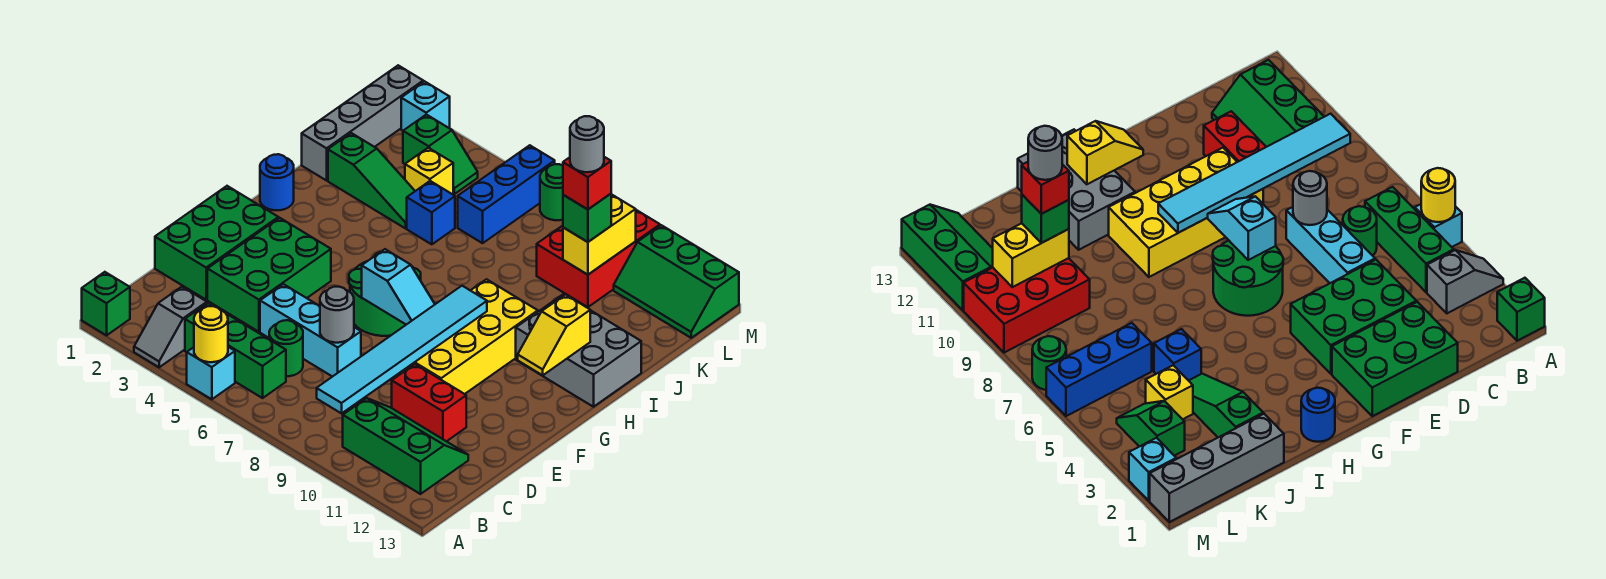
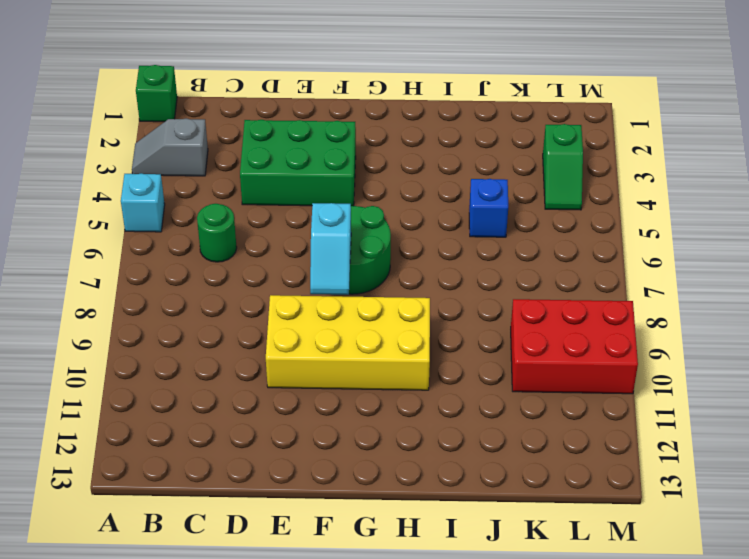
none -> green brick B4:B6 level 1
none -> green slope B10:C12 level 1 top B
none -> green brick D1:F2 level 1
none -> cyan brick D5:D7 level 1

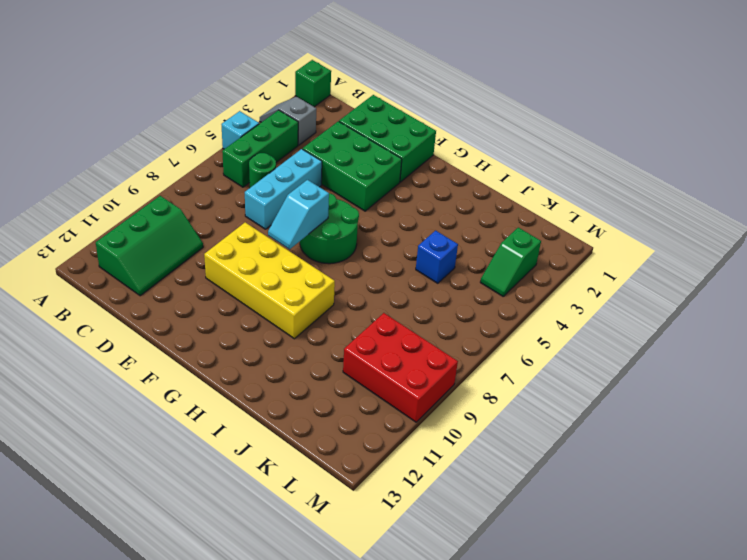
none -> red brick D10:D11 level 1
none -> blue round brick H1 level 1
none -> grey brick H11:I13 level 1
none -> grey brick J1:M1 level 1

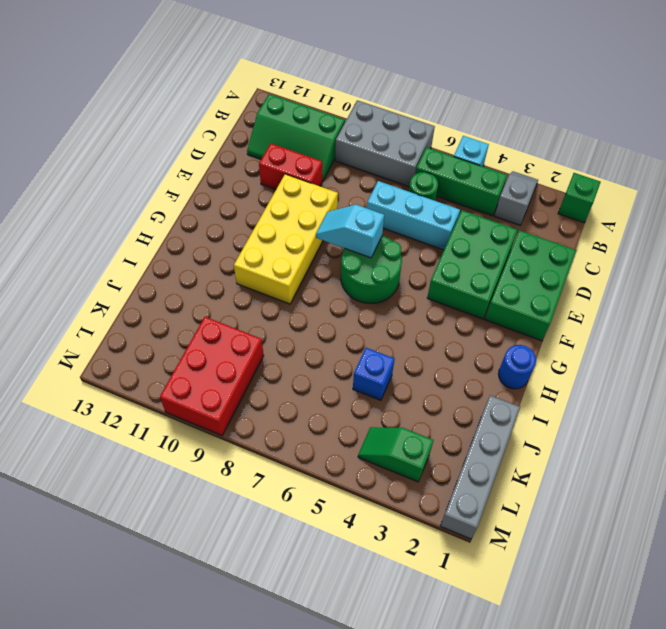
grey brick A7:B9 level 1 -> grey brick H11:I13 level 1
none -> green slope J2:J4 level 1 top 2
none -> yellow brick K4 level 1
none -> blue brick K6:M6 level 1
none -> green slope L11:M13 level 1 top M

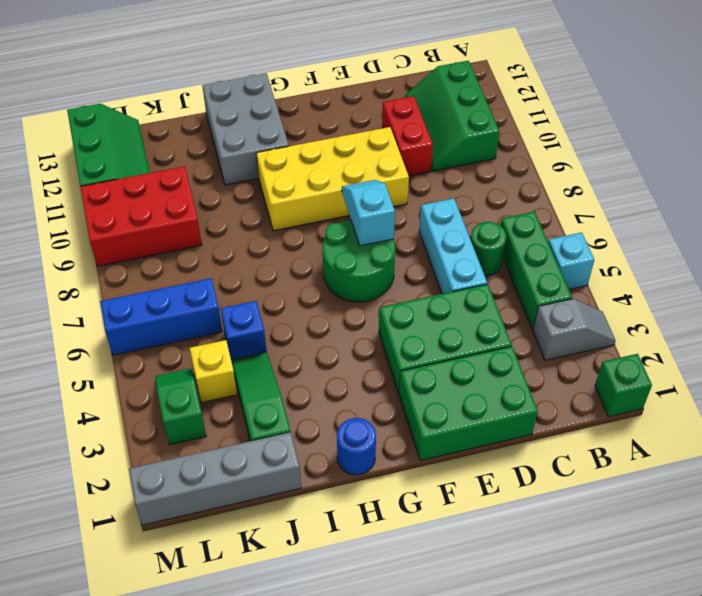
none -> cyan brick M2 level 1
none -> green round brick M7 level 1
none -> yellow round brick A5 level 2
none -> cyan tile B9:G9 level 2

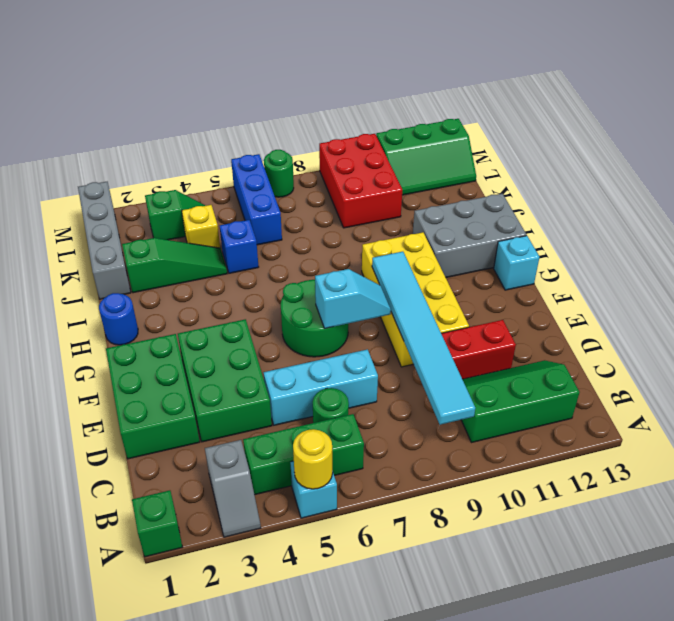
cyan brick G13 level 1 -> cyan brick M2 level 1
none -> grey round brick D7 level 2
none -> yellow slope G12:H12 level 2 top H
none -> yellow brick K10:L10 level 2
none -> green brick K10 level 3

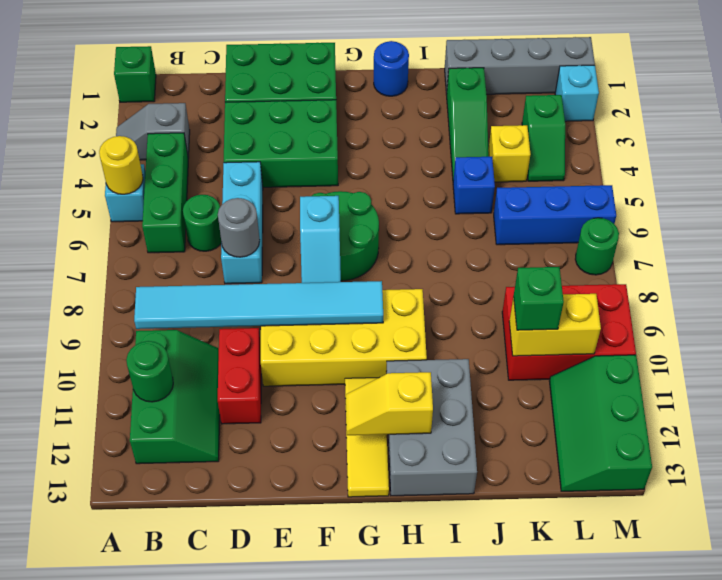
green round brick B11 level 2 -> none
yellow tile G11:G13 level 1 -> none
none -> red brick K10 level 4
none -> grey round brick K10 level 5

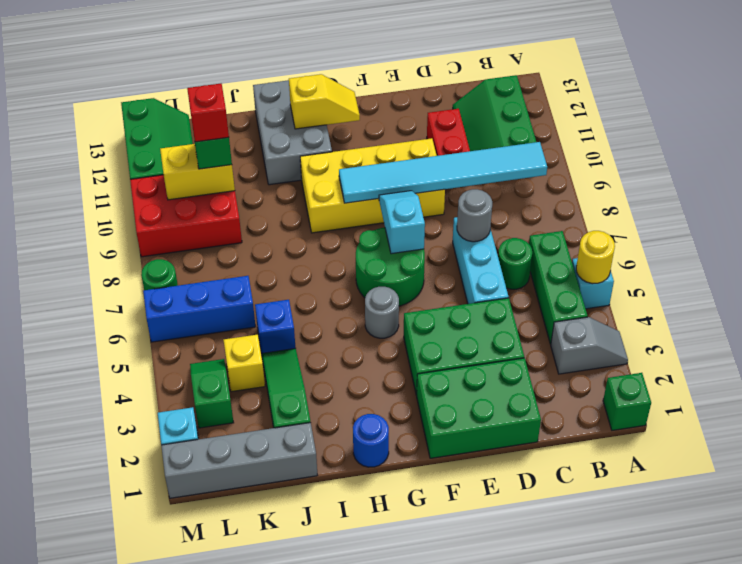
grey round brick G5 level 1 -> grey round brick K10 level 5

